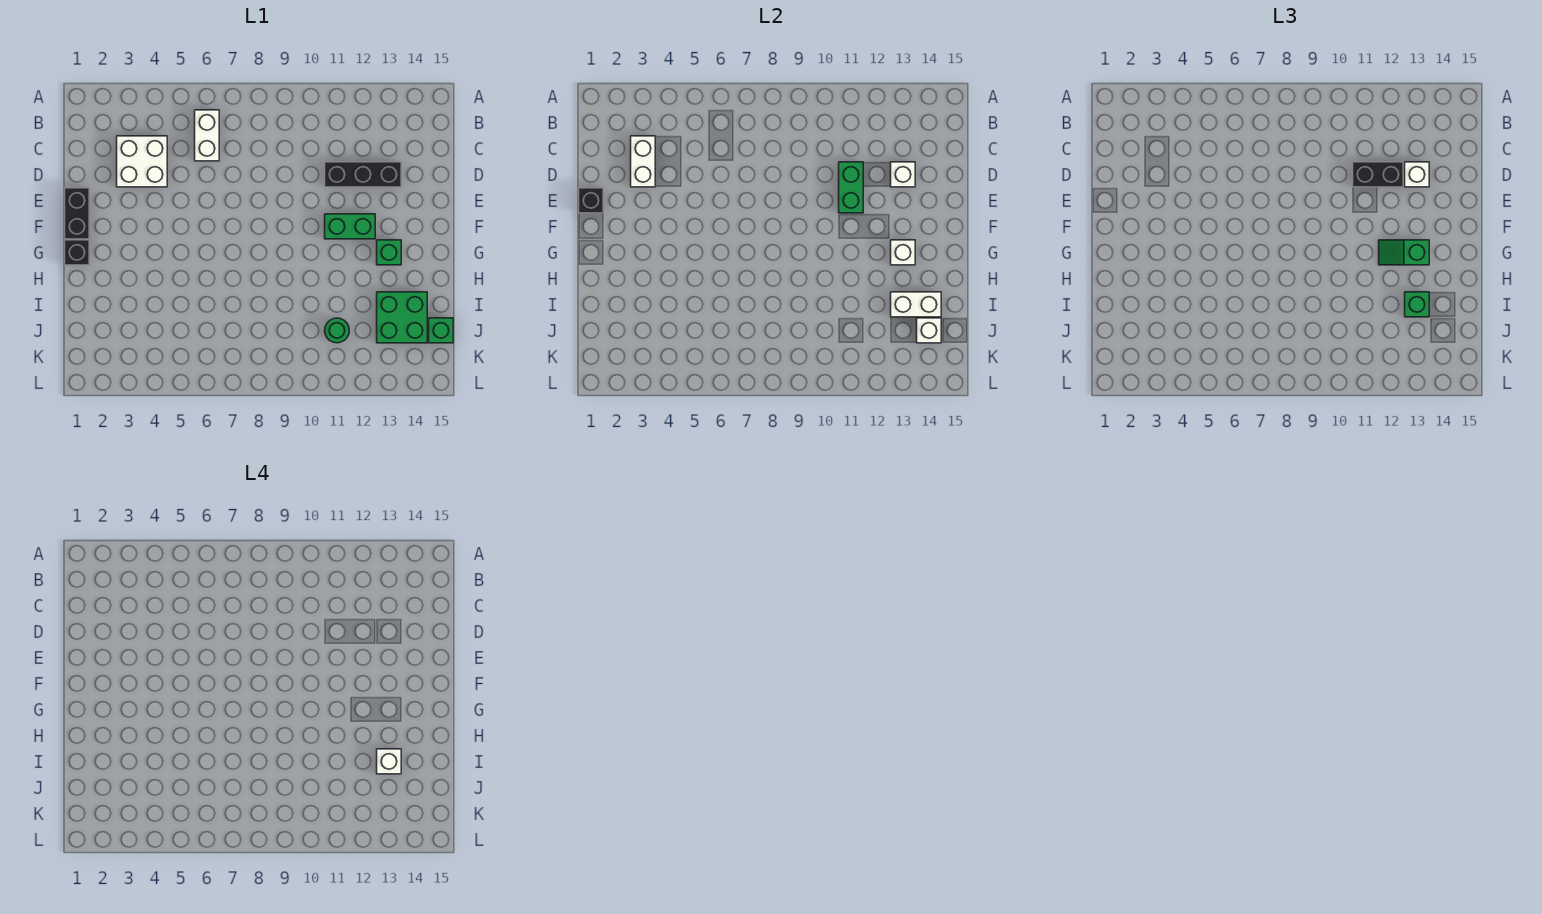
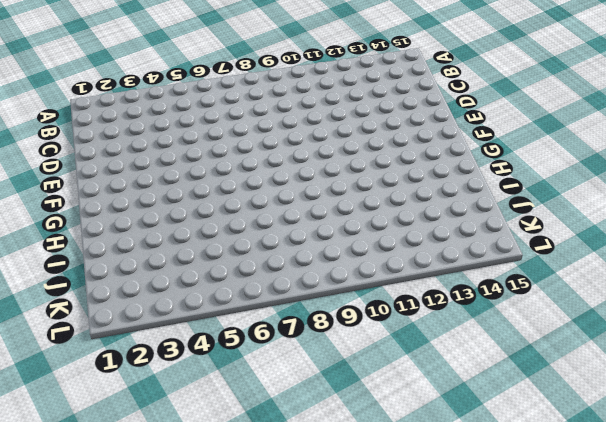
none -> white brick B6:C6 level 1
none -> white brick C3:D4 level 1
none -> black brick D11:D13 level 1

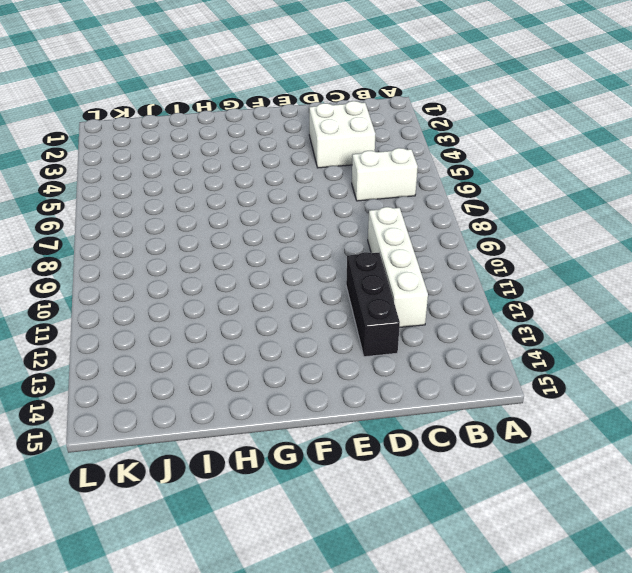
white brick C9:C12 level 1 -> none
none -> black brick E1:F1 level 1
none -> green brick F11:F12 level 1
none -> black brick G1 level 1

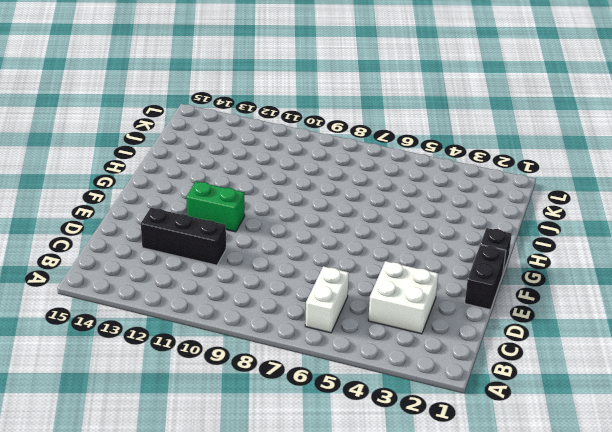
none -> green brick G13 level 1
none -> green brick I13:J14 level 1
none -> green round brick J11 level 1

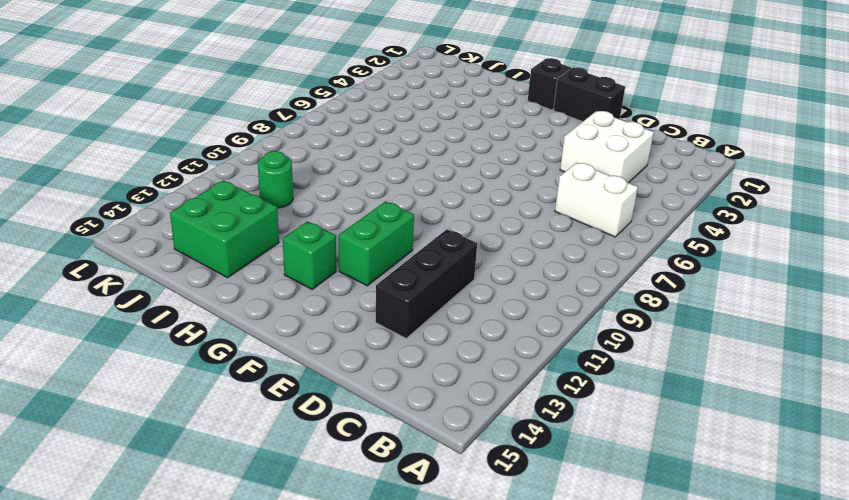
none -> green brick J15 level 1
none -> white brick C3:D3 level 2
none -> green brick D11:E11 level 2

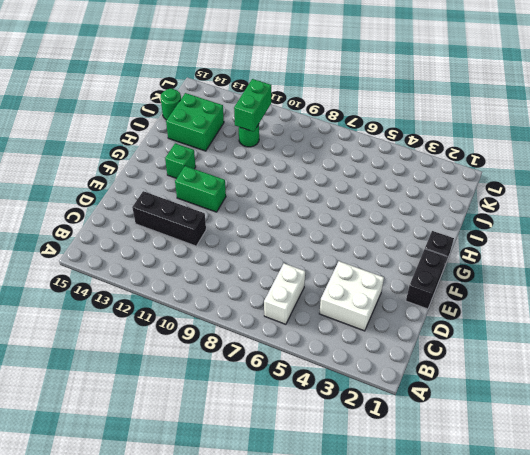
green brick J11:K11 level 2 -> green brick D11:E11 level 2
green round brick J15 level 1 -> green brick J15 level 1
none -> white brick C3:D3 level 2
none -> white brick D13 level 2
none -> black brick E1 level 2

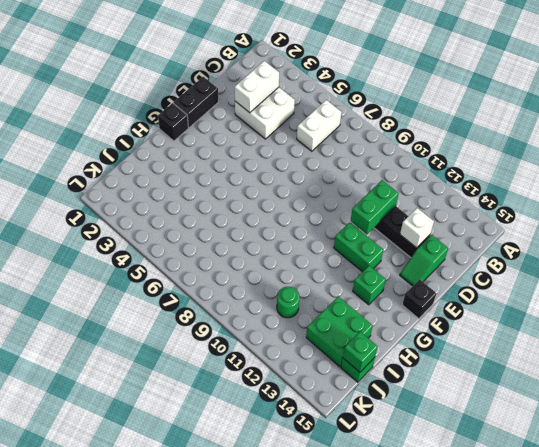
green slope D14:E14 level 1 top D -> green slope G12:G13 level 3 top 13
black brick F15 level 1 -> black brick E1 level 2
green brick J15 level 2 -> green brick I13 level 3
none -> white brick G13 level 2
none -> white brick I13:I14 level 2
none -> white brick J14 level 2

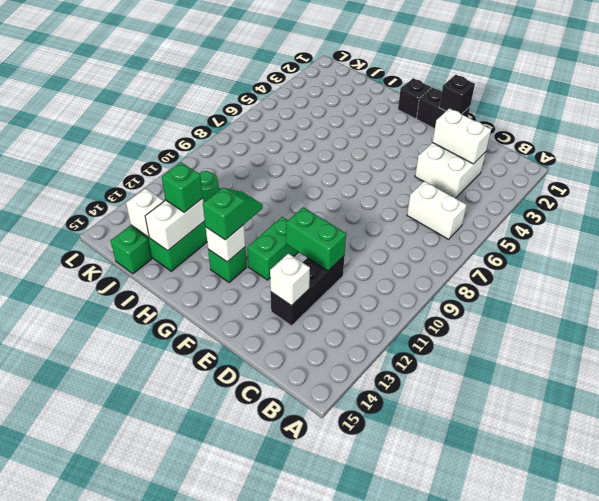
none -> black brick D11:D12 level 3
none -> white brick D13 level 3
none -> white brick I13 level 4

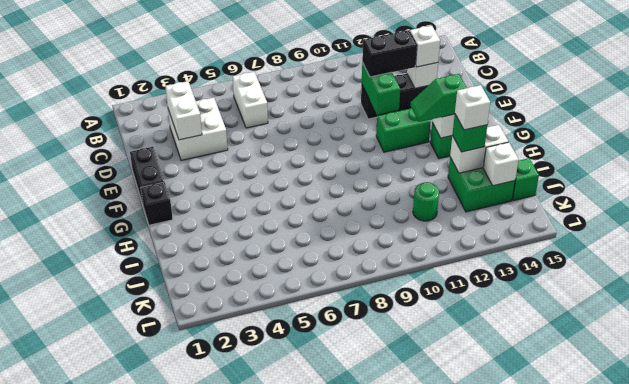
none -> black brick E1 level 2

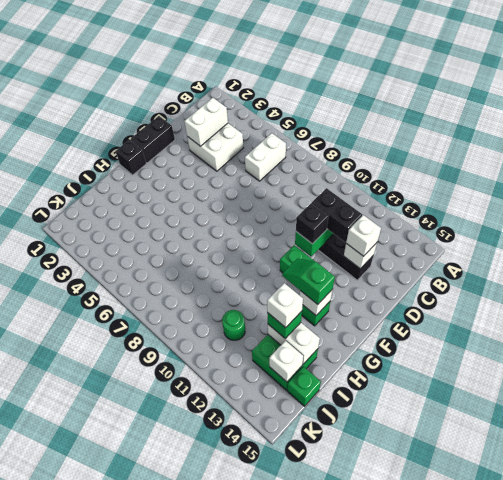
black brick E11 level 3 -> black brick E1 level 2

